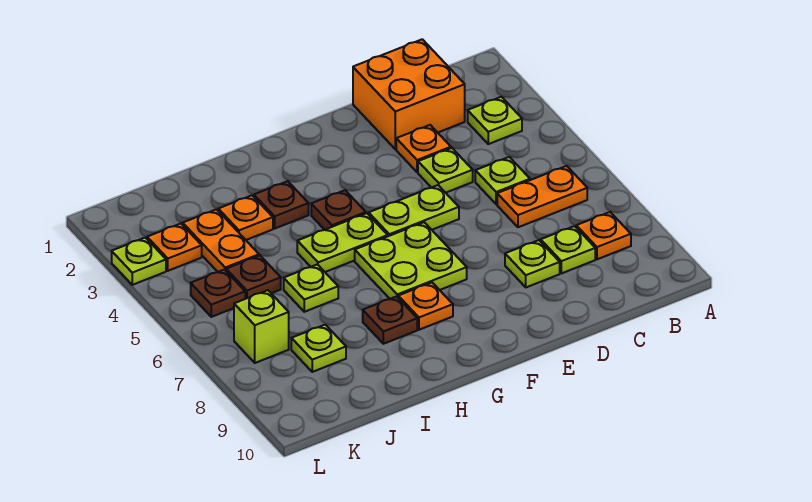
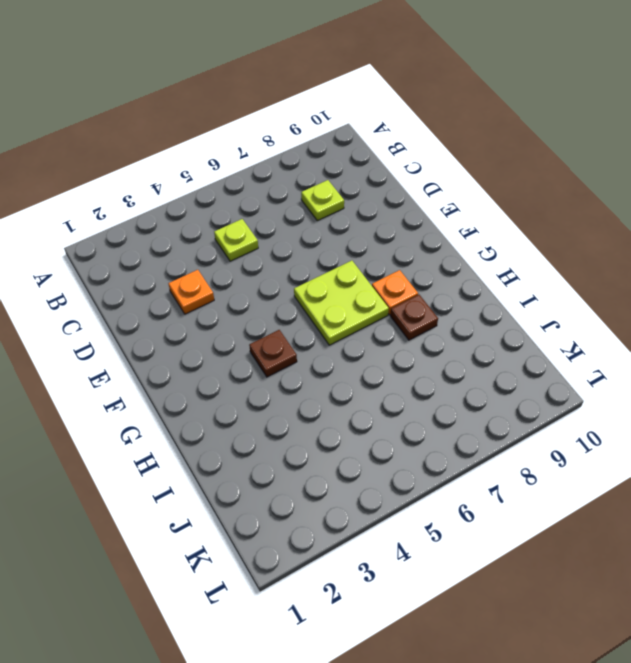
none -> lime plate B3 level 1
none -> orange plate B6:C6 level 1
none -> orange plate B8 level 1

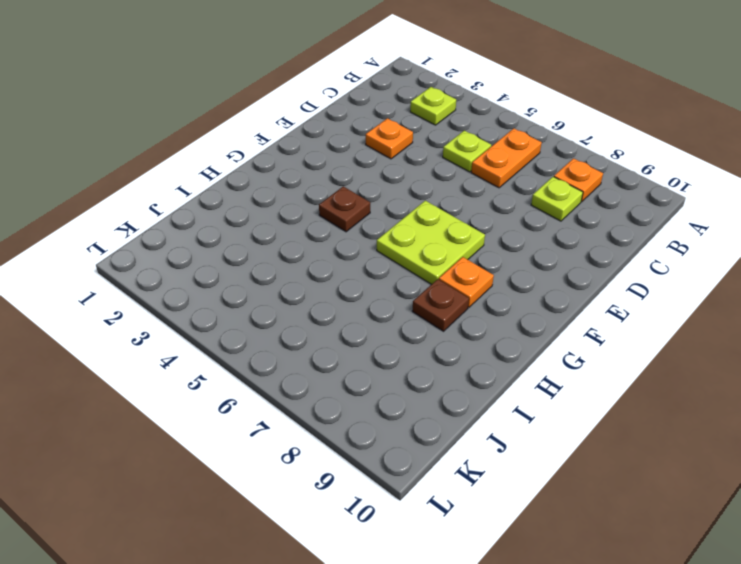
none -> orange brick C1:D2 level 1
none -> lime plate D4 level 1
none -> lime plate D8 level 1

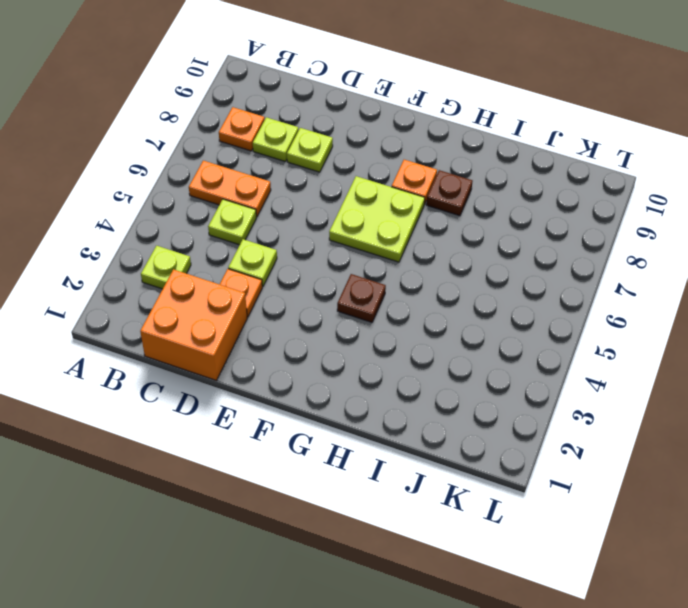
none -> lime plate E5:F5 level 1
none -> lime plate G5:H5 level 1
none -> brown plate H3 level 1

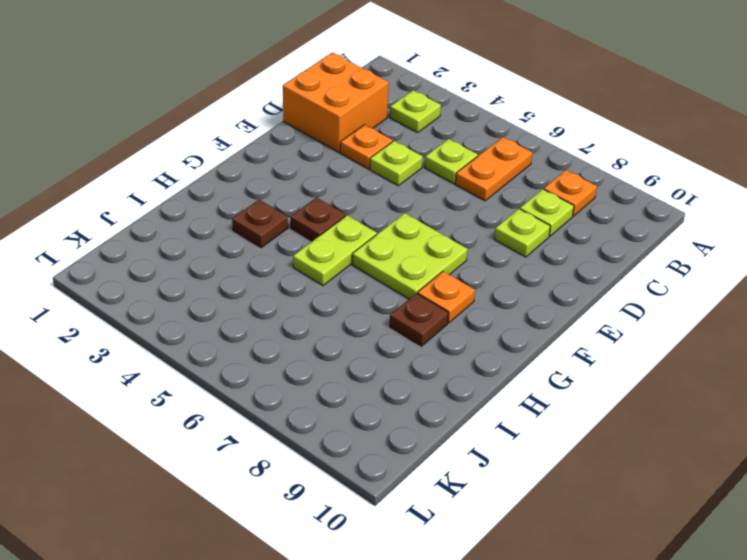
none -> lime plate E5:F5 level 1
none -> orange plate I3 level 1
none -> lime plate I6 level 1

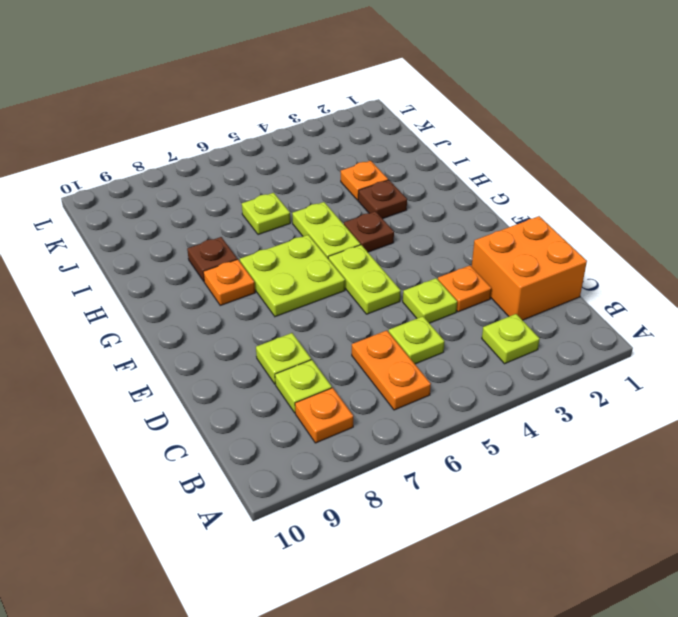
none -> orange plate J3:J4 level 1
none -> brown plate J5 level 1
none -> lime plate J8 level 1

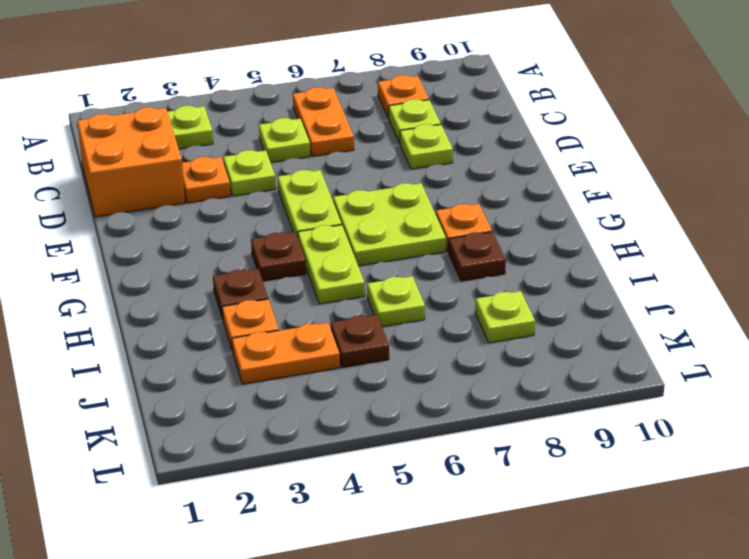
none -> orange plate K3 level 1
none -> brown plate K5 level 1
none -> lime brick K7 level 1

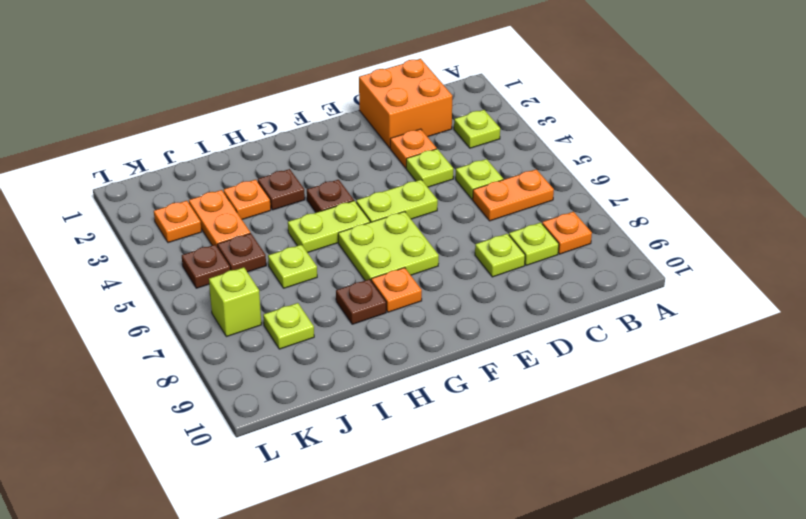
none -> lime plate L3 level 1

